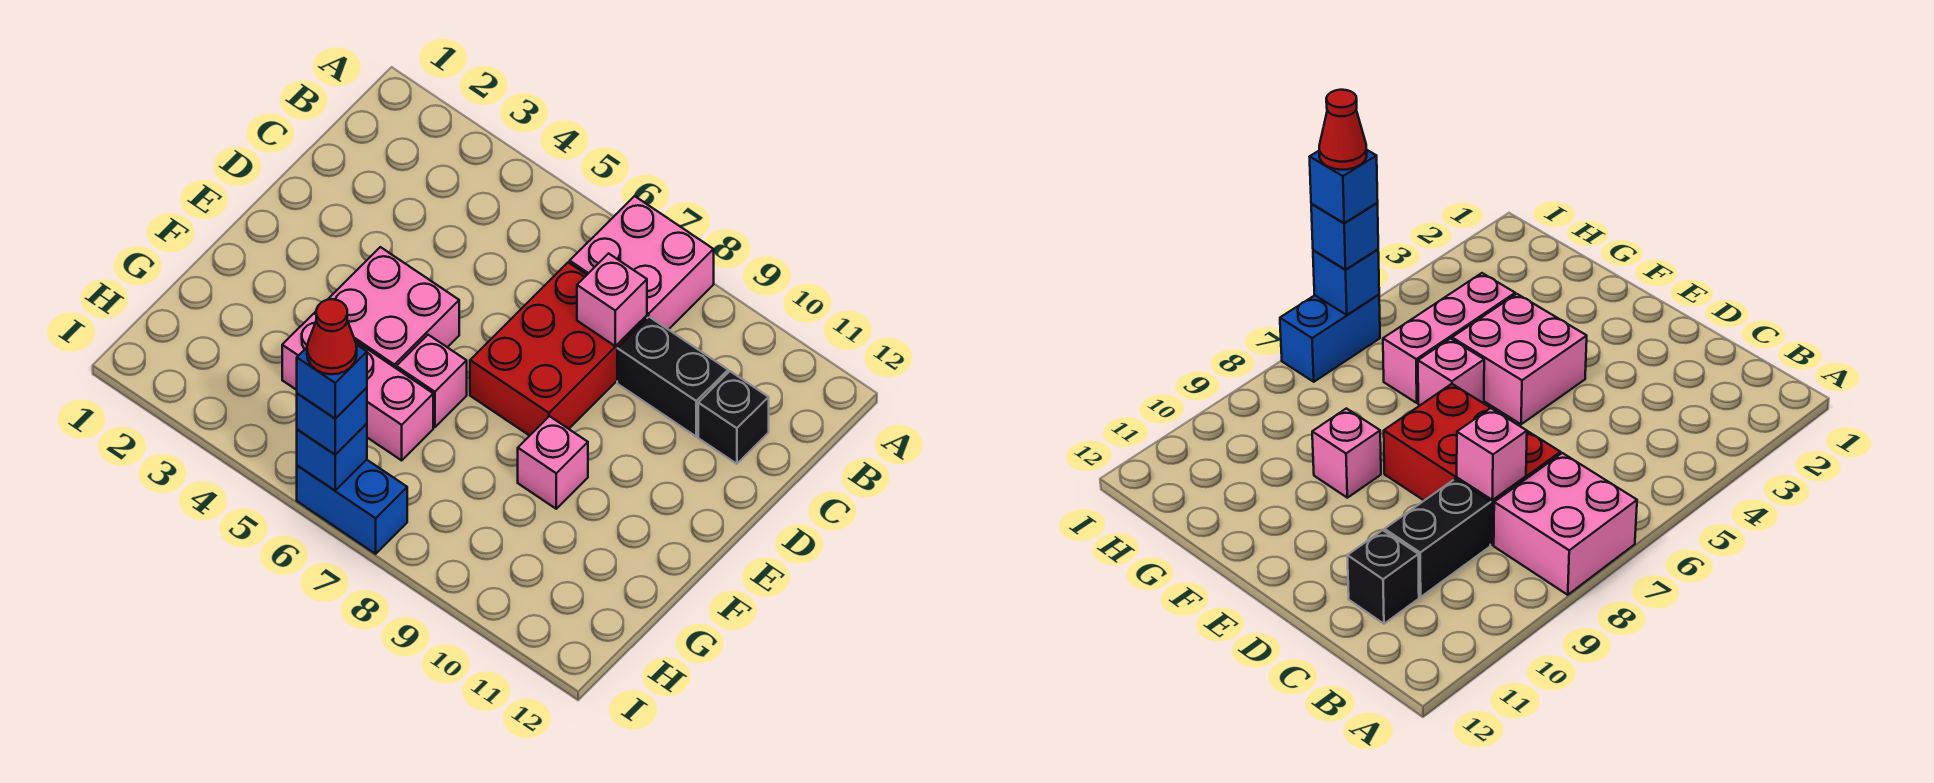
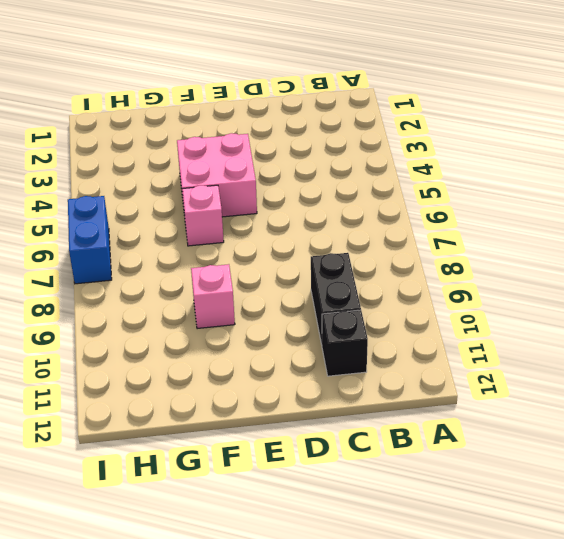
none -> pink brick A7:B8 level 1
none -> red brick C7:E8 level 1
none -> pink brick G4:G6 level 1

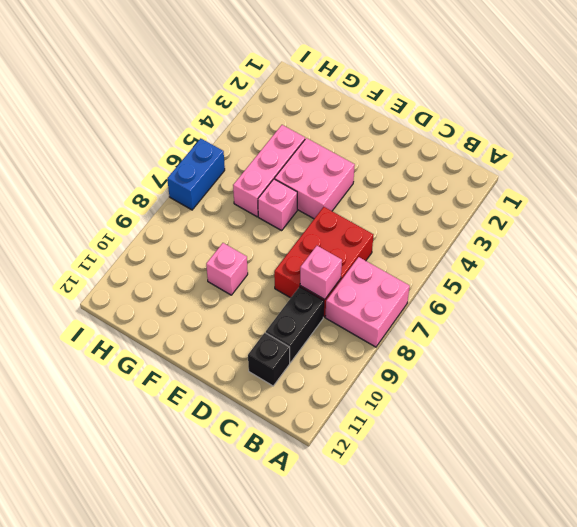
red brick C6:D8 level 1 -> red brick C7:E8 level 1
none -> blue brick I6 level 2
none -> blue brick I6 level 3
none -> blue brick I6 level 4

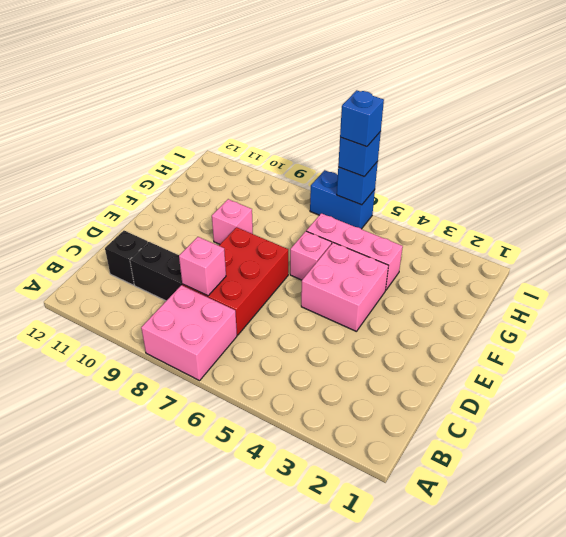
none -> red cone I6 level 5

